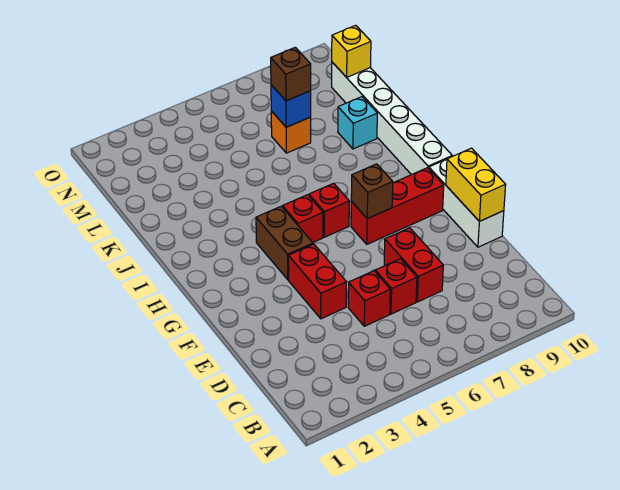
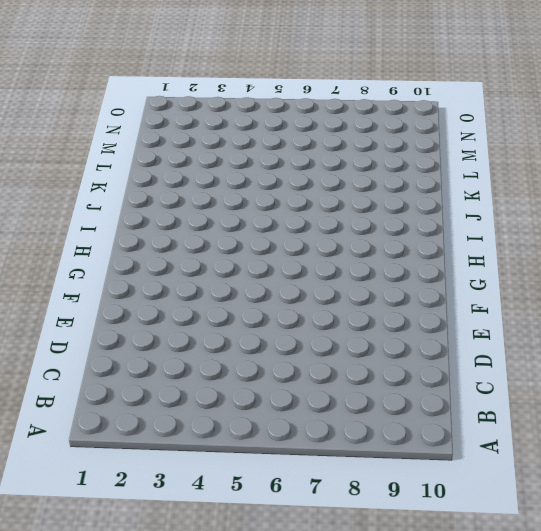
none -> red brick D5 level 1
none -> red brick D6 level 1
none -> red brick D7:E7 level 1

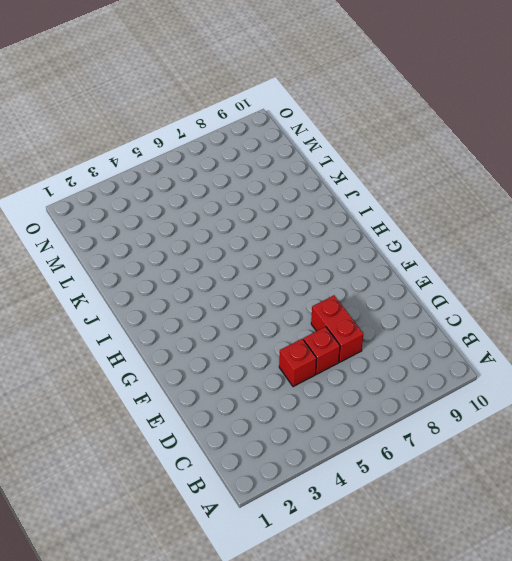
none -> red brick E4:F4 level 1
none -> white brick E10:G10 level 1
none -> brown brick G4:H4 level 1

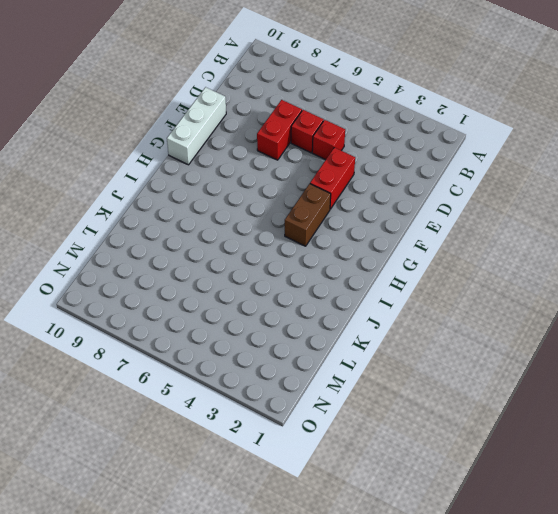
none -> red brick G7:G9 level 1
none -> red brick H5 level 1
none -> red brick H6 level 1

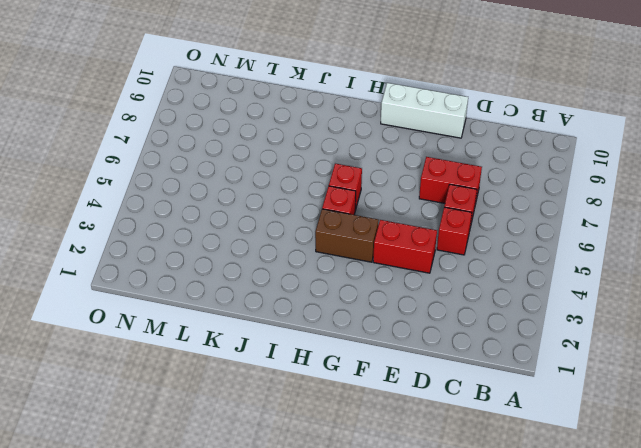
none -> red brick G7:G9 level 1
none -> white brick H10:M10 level 1
none -> cyan brick K9 level 1

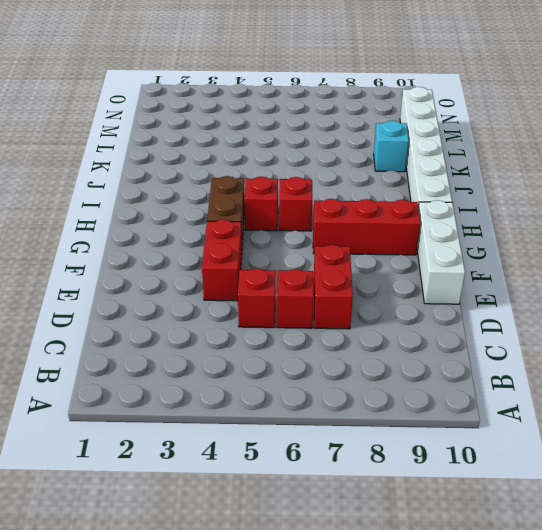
none -> orange brick L7 level 1
none -> yellow brick E10:F10 level 2
none -> brown brick G7 level 2

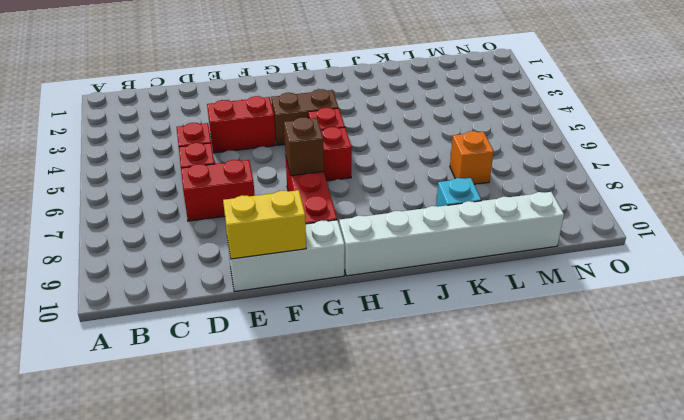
none -> blue brick L7 level 2
none -> yellow brick M10 level 2
none -> brown brick L7 level 3

